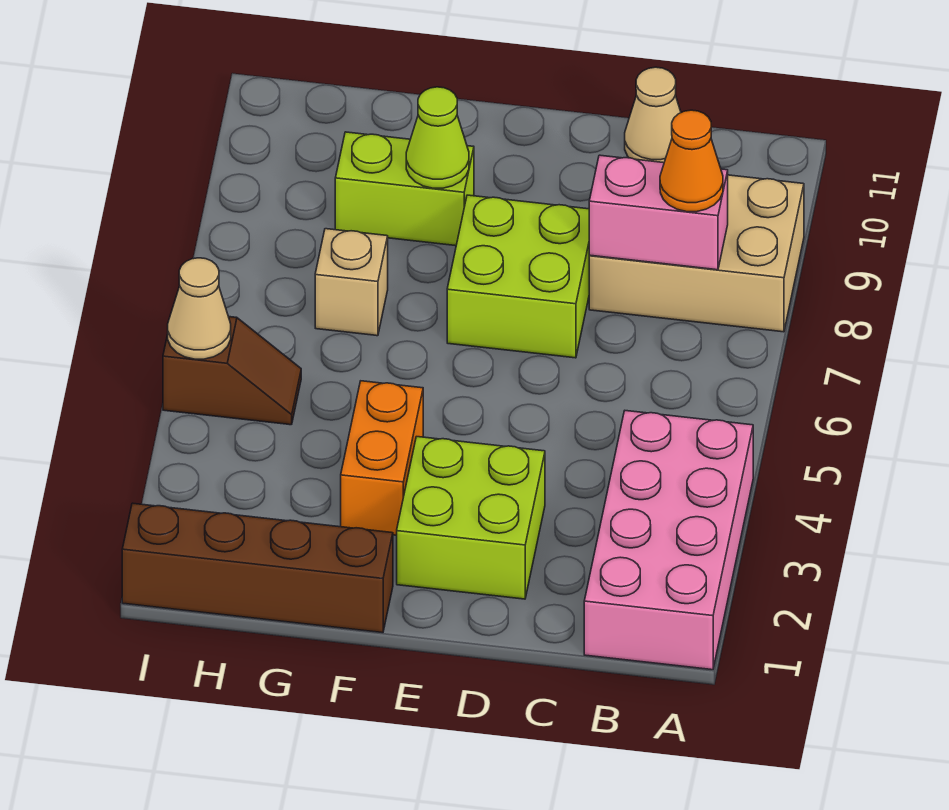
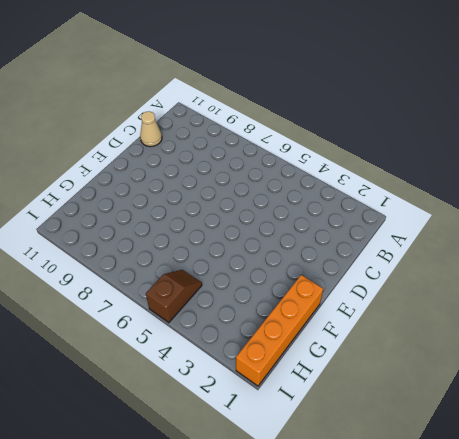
orange brick F1:I1 level 1 -> brown brick F1:I1 level 1
none -> pink brick A1:B4 level 1
none -> tan brick A8:C9 level 1
none -> lime brick D2:E3 level 1

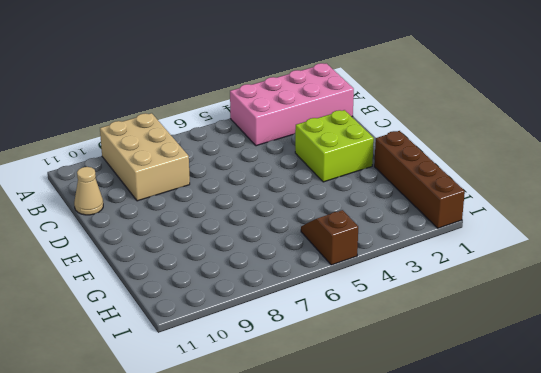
none -> lime brick D7:E8 level 1
none -> orange brick F3:F4 level 1
none -> lime brick F9:G9 level 1

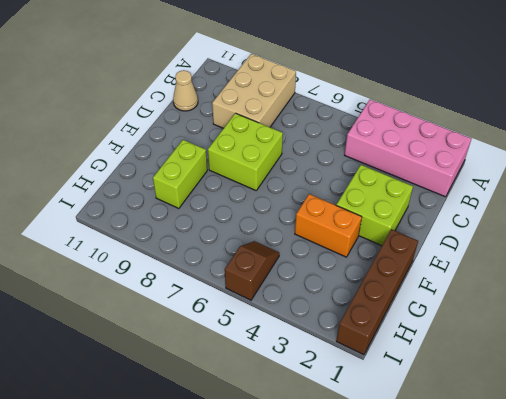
none -> tan brick G7 level 1
none -> pink brick B8:C8 level 2
none -> lime cone F9 level 2

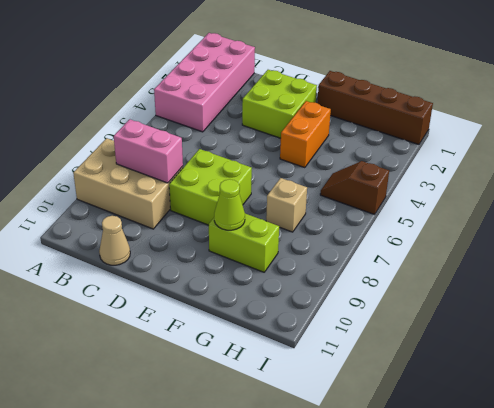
none -> tan cone I5 level 2
none -> orange cone B8 level 3

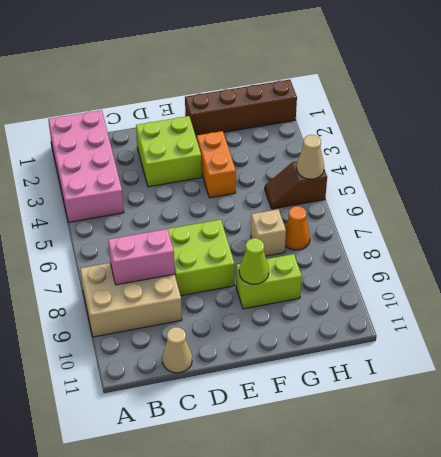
orange cone H7 level 1 -> orange cone B8 level 3

